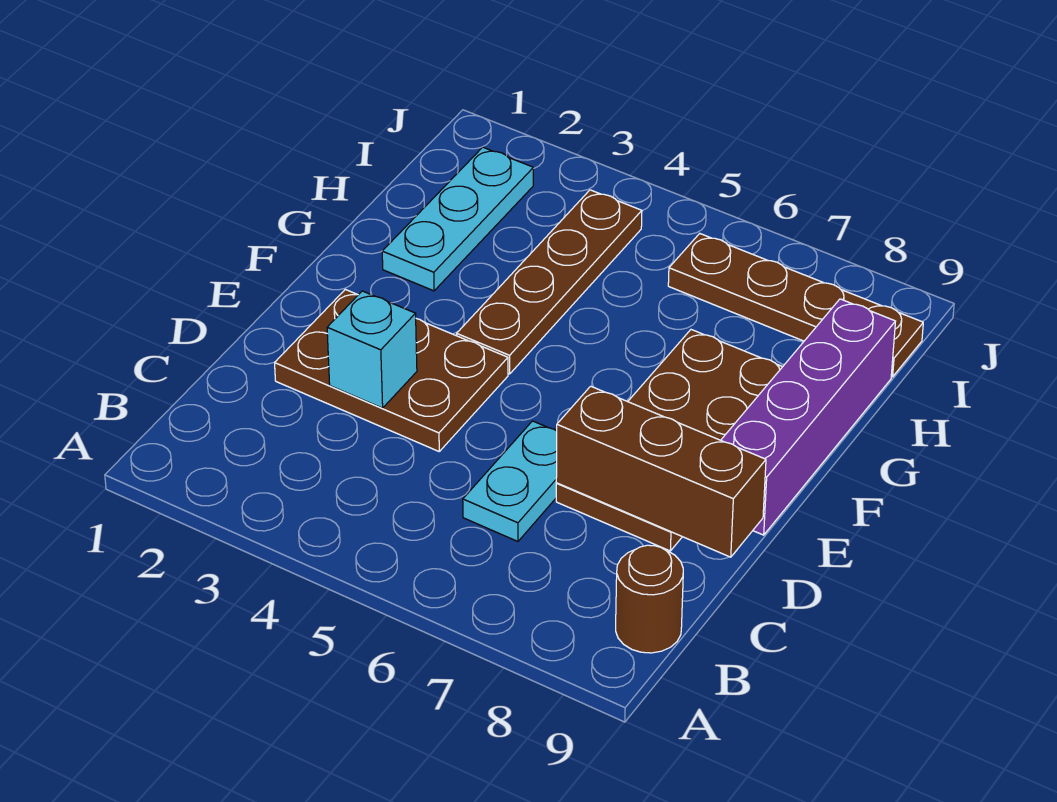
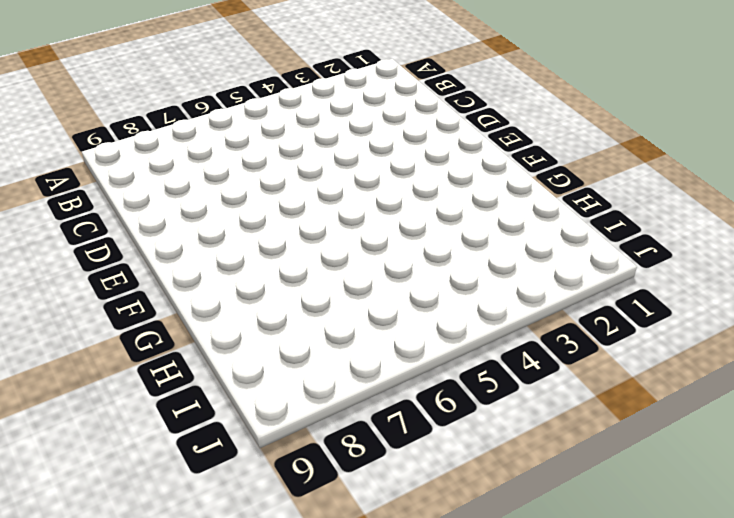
none -> brown round brick B9 level 1
none -> cyan plate C6:D6 level 1

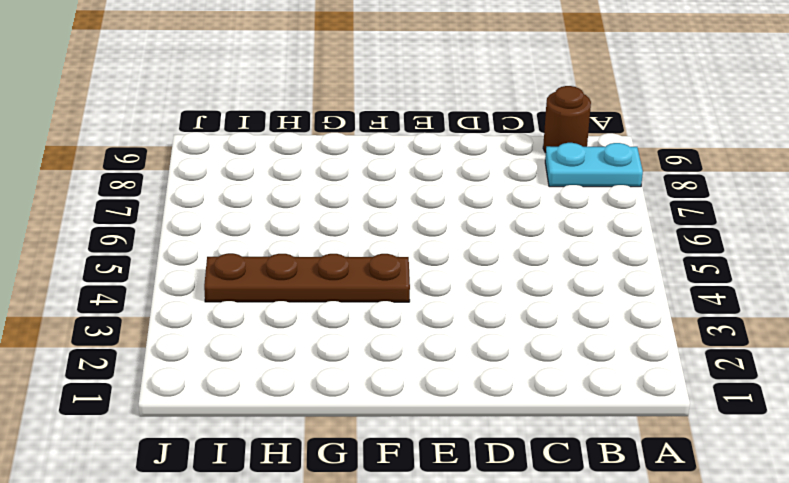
cyan plate A8:B8 level 1 -> cyan plate C6:D6 level 1
none -> brown plate D2:E4 level 1
none -> brown plate D7:G8 level 1

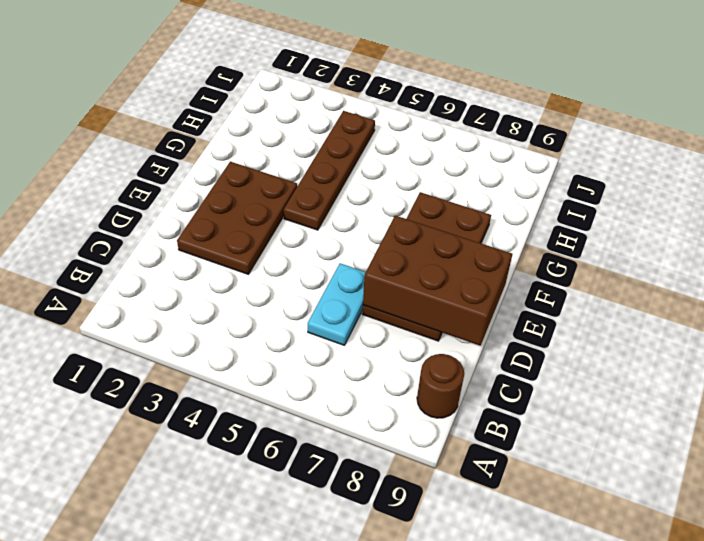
brown plate D2:F3 level 1 -> brown plate D2:E4 level 1
brown brick D7:E9 level 2 -> brown brick D7:D9 level 2
none -> purple brick E9:H9 level 1
none -> cyan plate G2:I2 level 1

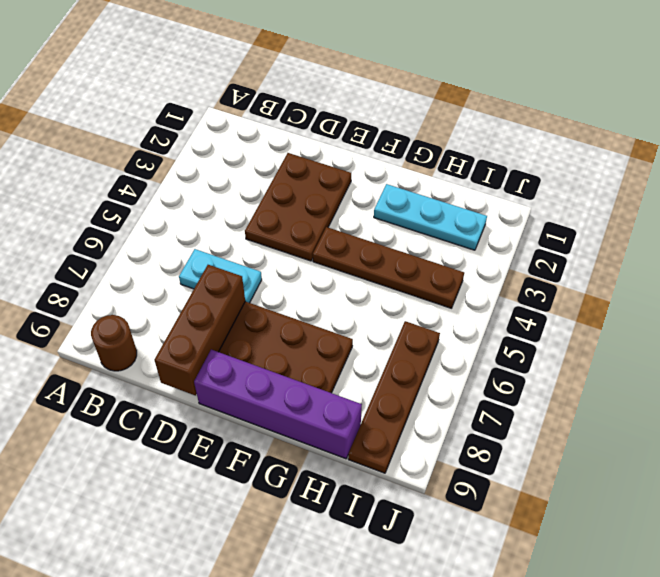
none -> cyan brick D3 level 2

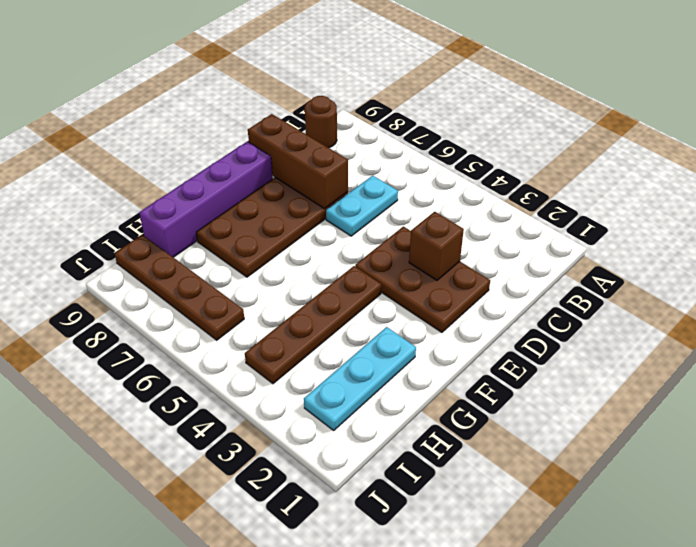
brown brick D3 level 2 -> cyan brick D3 level 2

